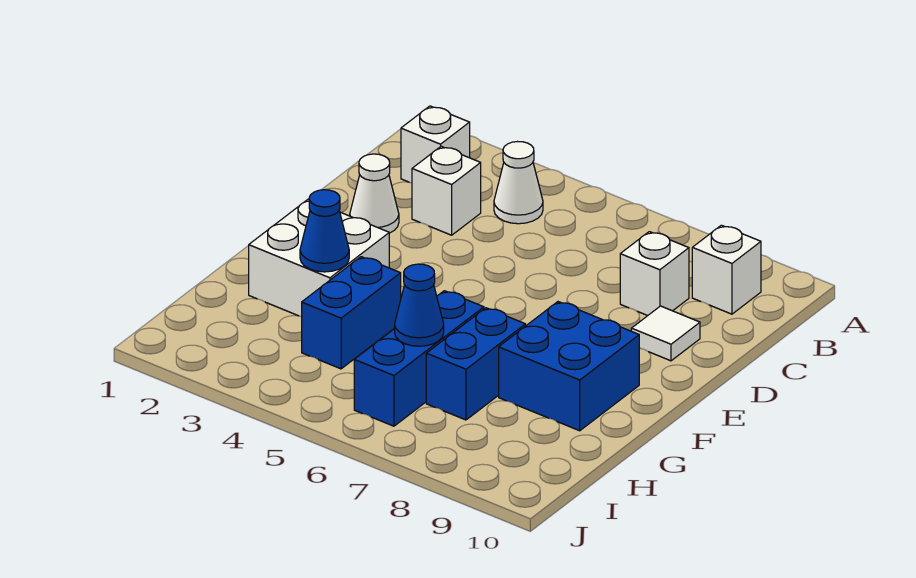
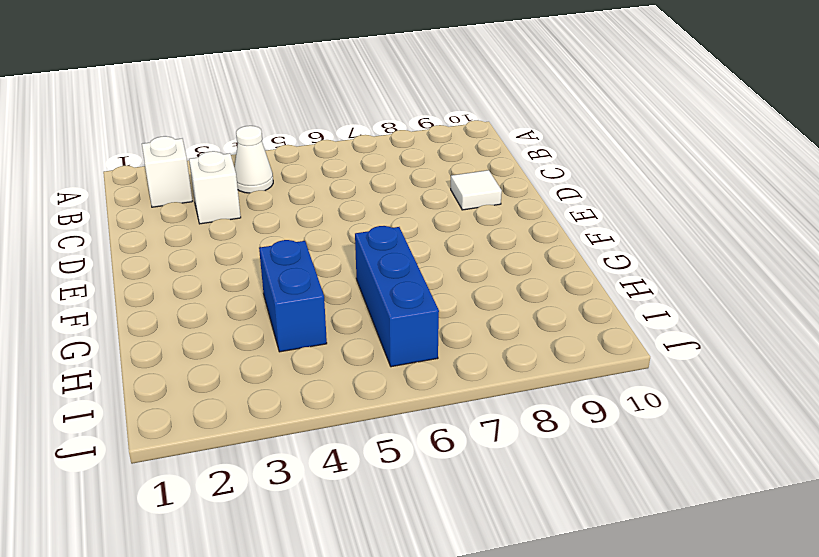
none -> white brick B9 level 1
none -> white brick C8 level 1
none -> white cone D2 level 1

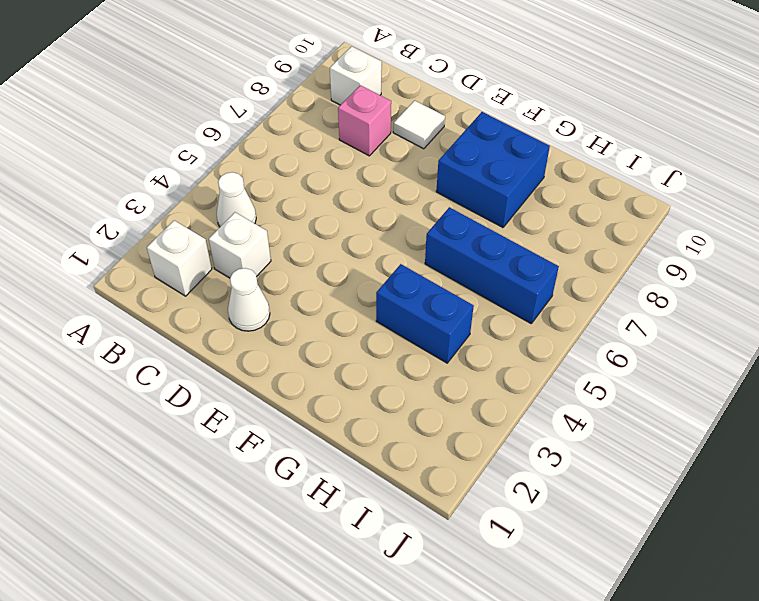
pink brick C8 level 1 -> white brick C8 level 1
none -> white brick F2:G3 level 1
none -> blue brick G7:H7 level 1
none -> blue cone G3 level 2

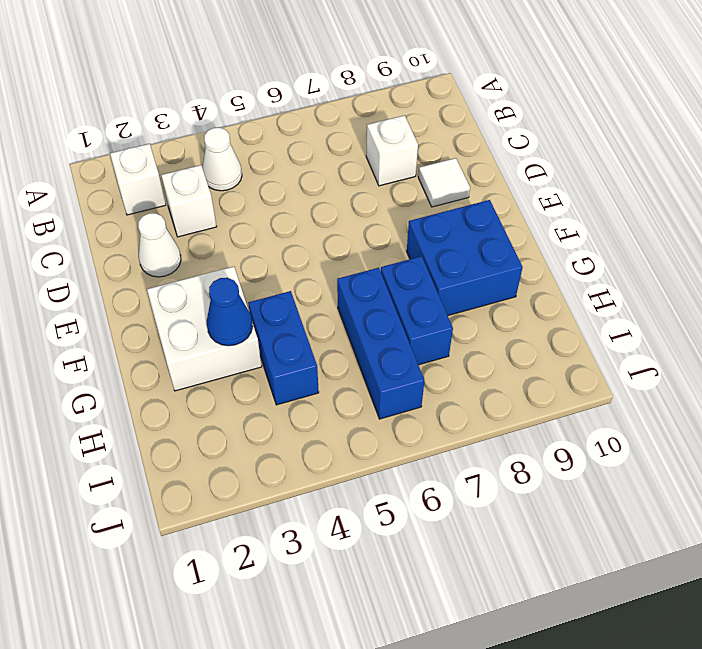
none -> white brick B9 level 1
none -> blue cone H6 level 2

